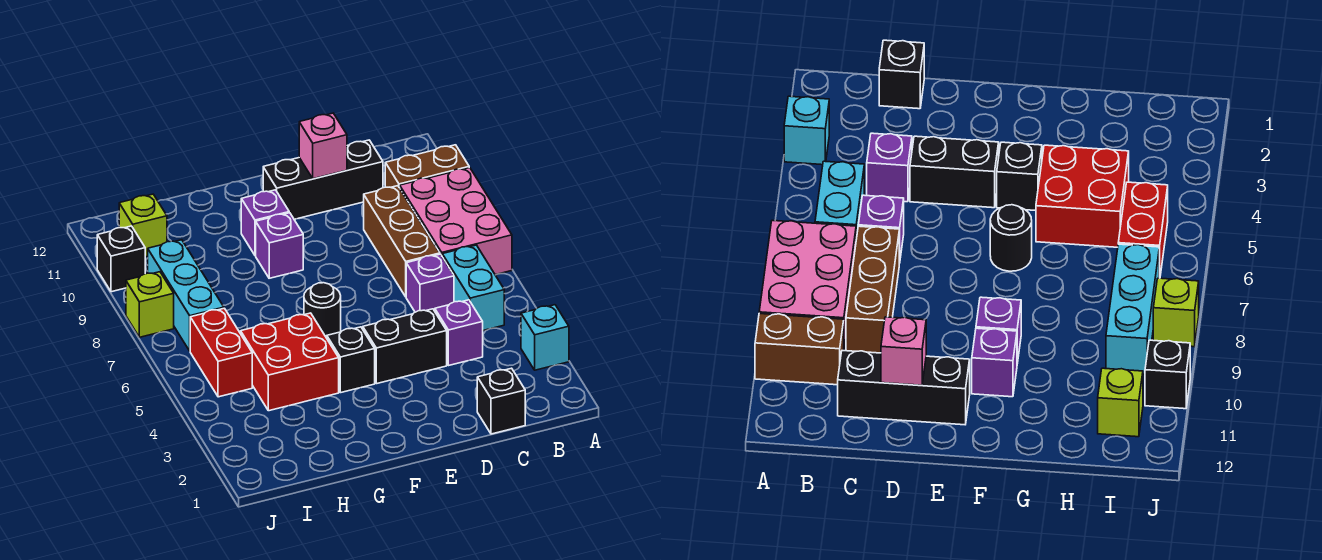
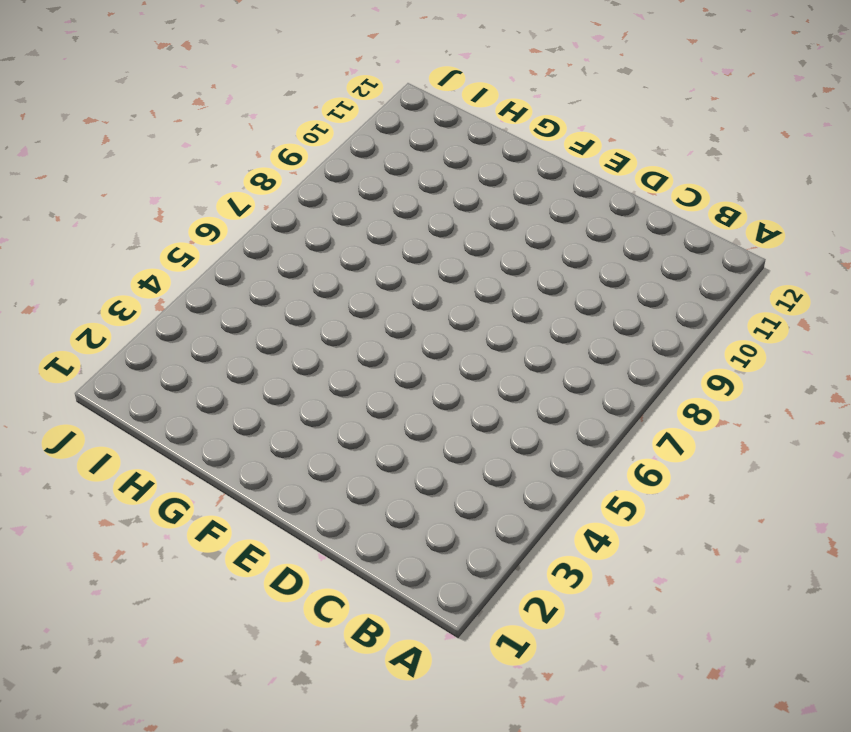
none -> cyan brick A3 level 1
none -> pink brick A7:B9 level 1
none -> brown brick A10:B10 level 1

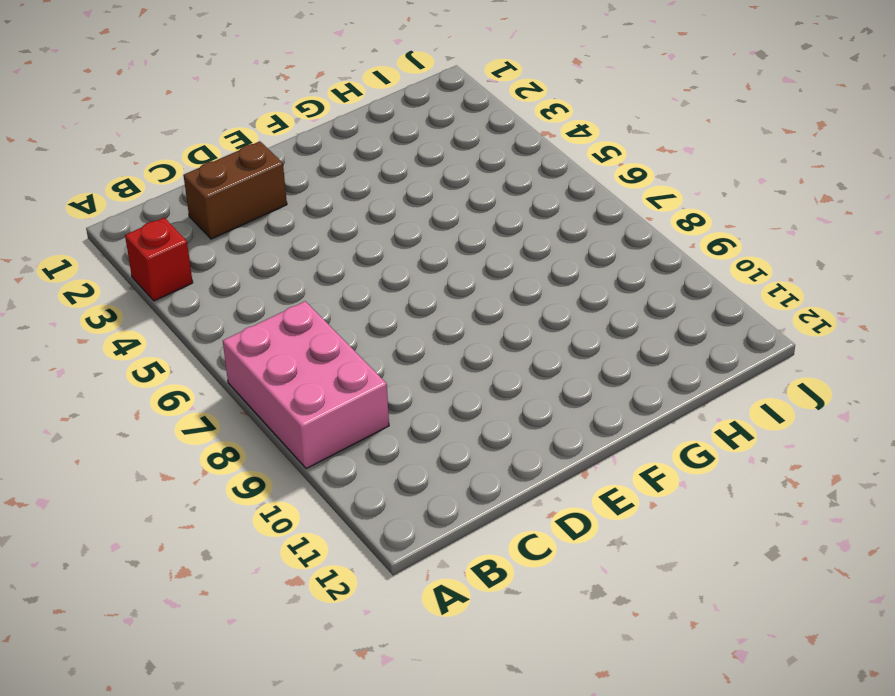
red brick A3 level 1 -> cyan brick A3 level 1
brown brick C2:D2 level 1 -> brown brick A10:B10 level 1
none -> cyan brick B5:B6 level 1
none -> black brick C1 level 1
none -> purple brick C4 level 1

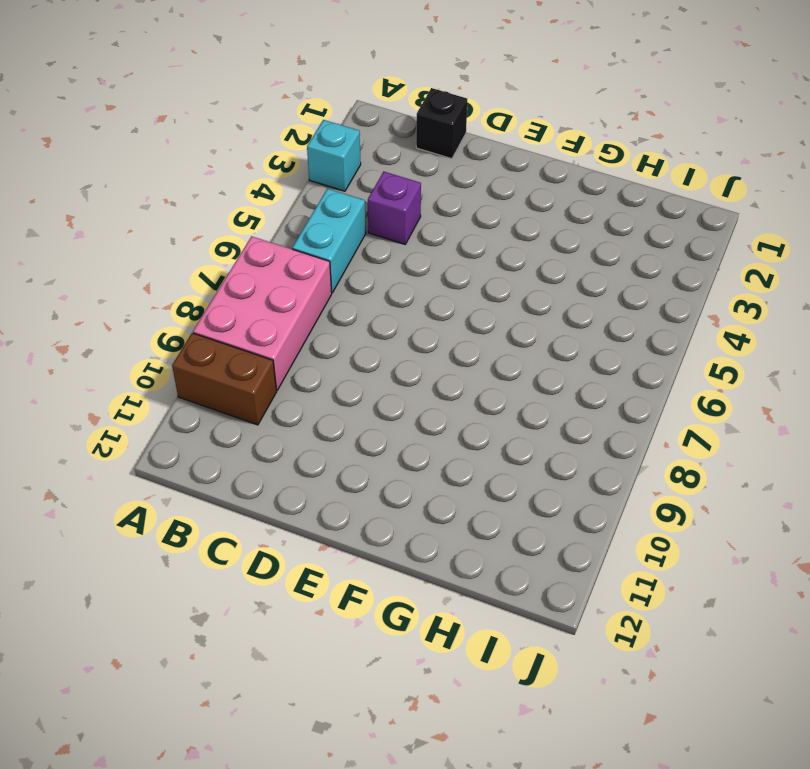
none -> purple brick C6 level 1
none -> brown brick C7:C9 level 1
none -> black brick C11:E11 level 1

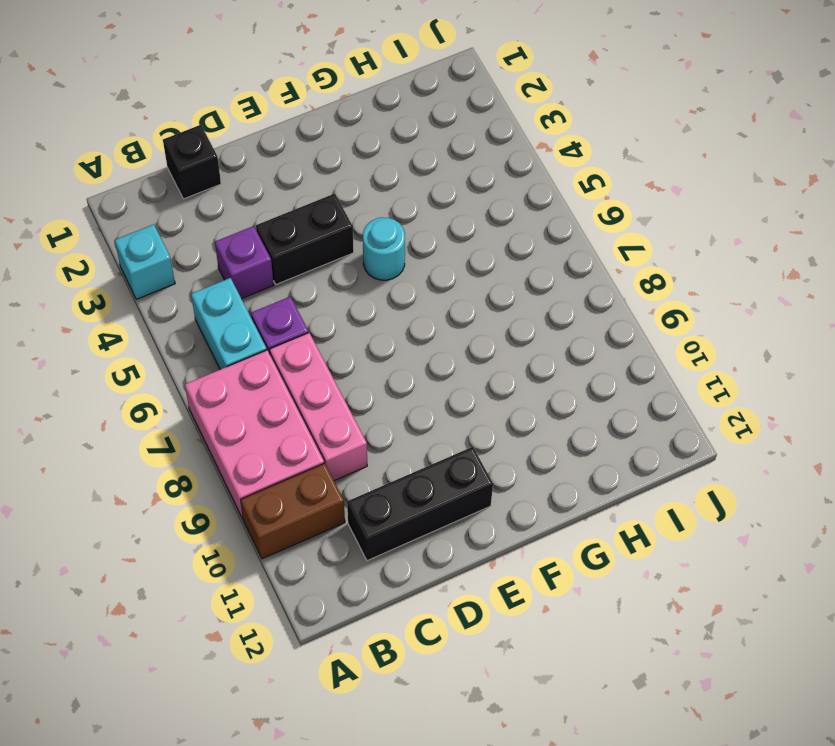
pink brick C7:C9 level 1 -> brown brick C7:C9 level 1
cyan round brick F5 level 1 -> none
none -> black brick F4 level 1
none -> black round brick F6 level 1
none -> purple brick F9 level 1

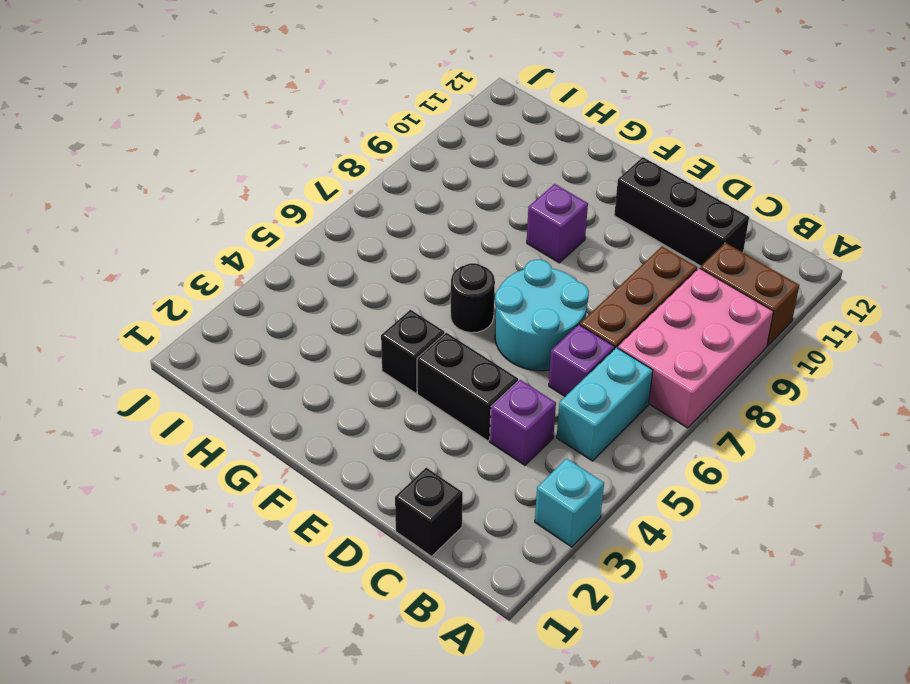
cyan round brick D6:E7 level 1 -> none
none -> purple brick F10 level 1
none -> red brick G4:H5 level 1
none -> red brick I5:I6 level 1

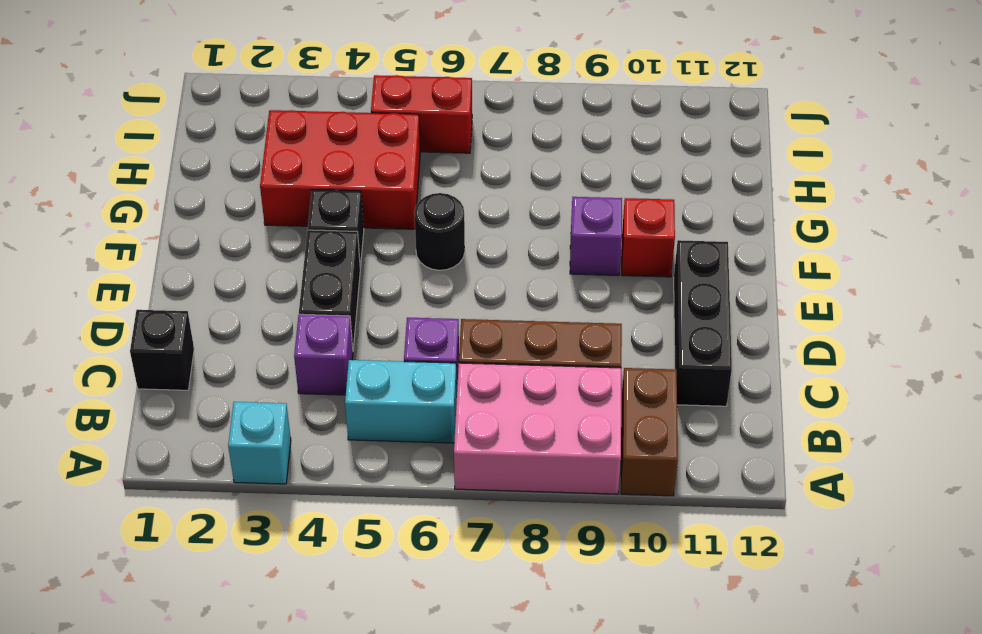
red brick F10 level 1 -> purple brick F10 level 1
red brick G3:H5 level 1 -> red brick G4:H5 level 1
none -> cyan brick I7:I9 level 1
none -> lime brick I11 level 1
none -> lime brick J8 level 1

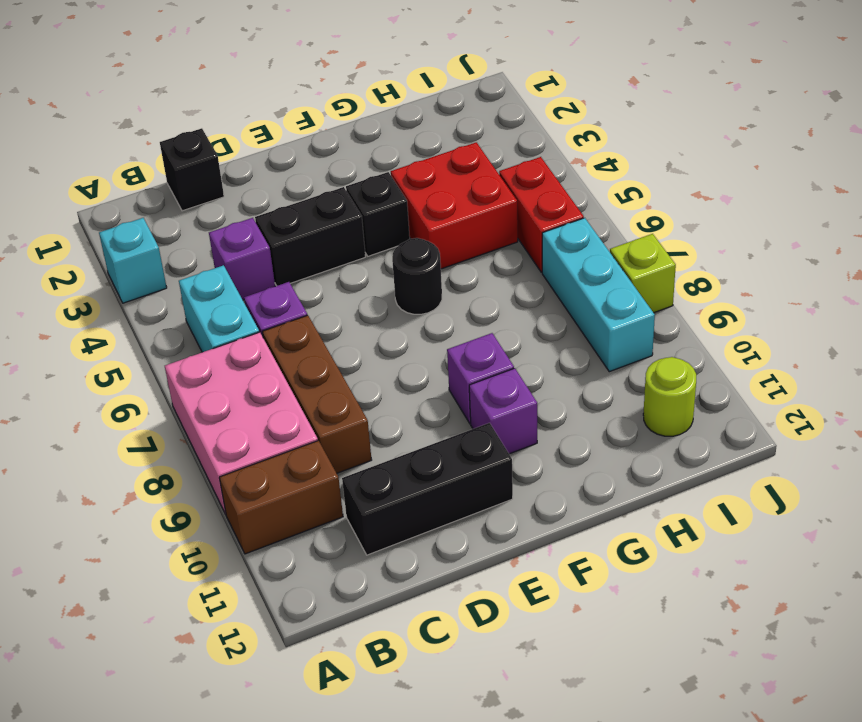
lime round brick I11 level 1 -> lime brick I11 level 1
none -> black brick J10 level 1
none -> pink brick D11 level 2

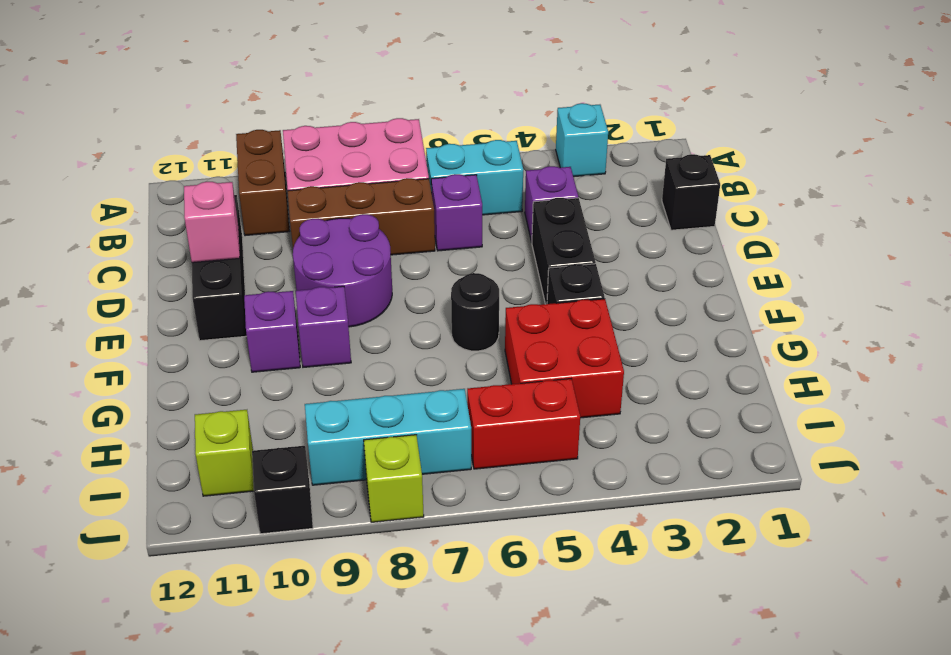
purple round brick D8:E9 level 1 -> none

